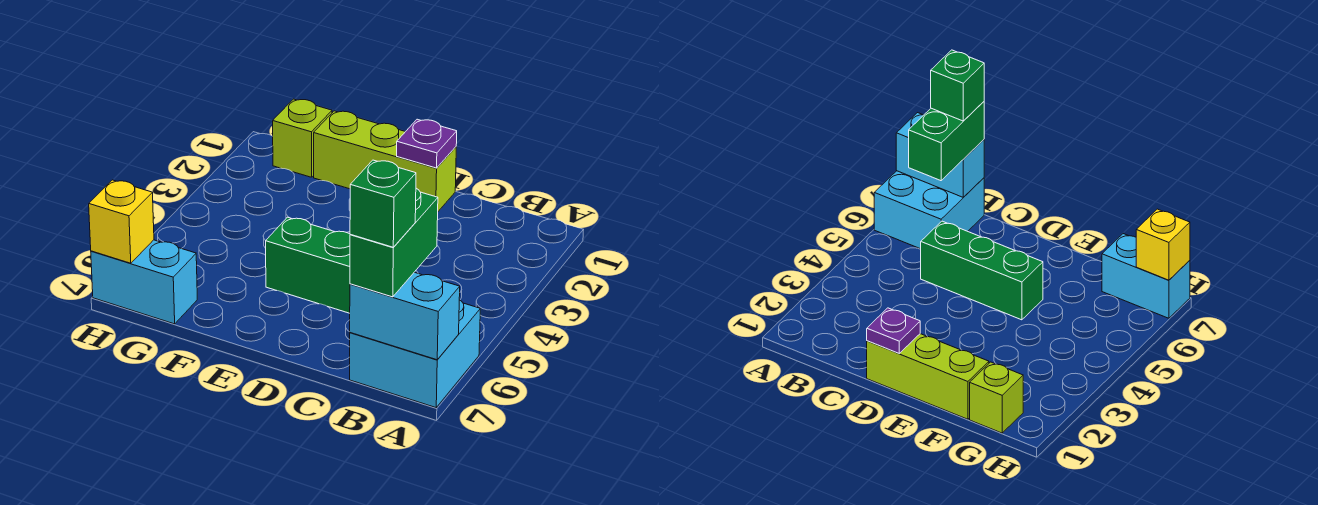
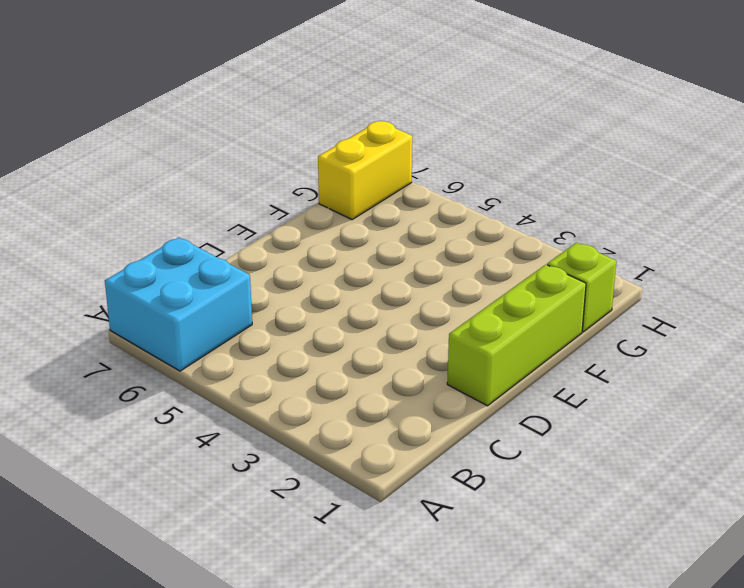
yellow brick G7:H7 level 1 -> cyan brick G7:H7 level 1
none -> green brick C5:E5 level 1
none -> cyan brick A7:B7 level 2

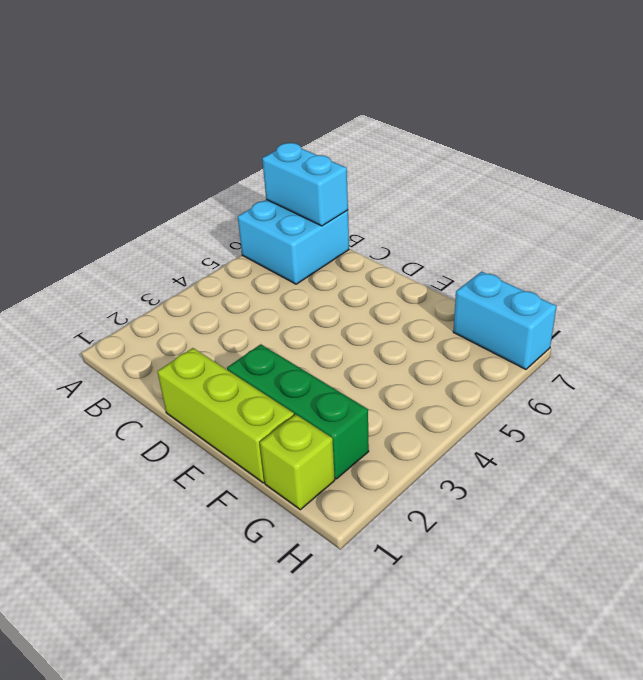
green brick E2:G2 level 1 -> green brick C5:E5 level 1
none -> purple plate D1 level 2
none -> yellow brick H7 level 2

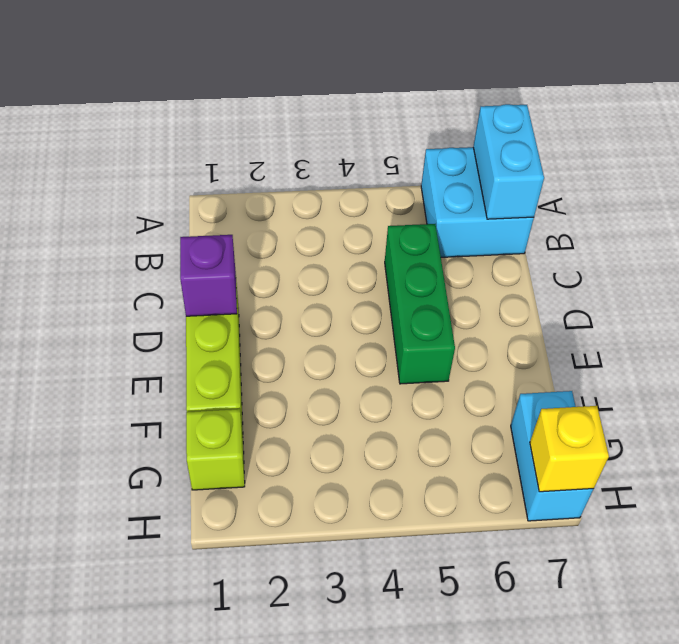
purple brick D1 level 2 -> purple plate D1 level 2
none -> green brick B6:B7 level 3
none -> green brick B7 level 4

